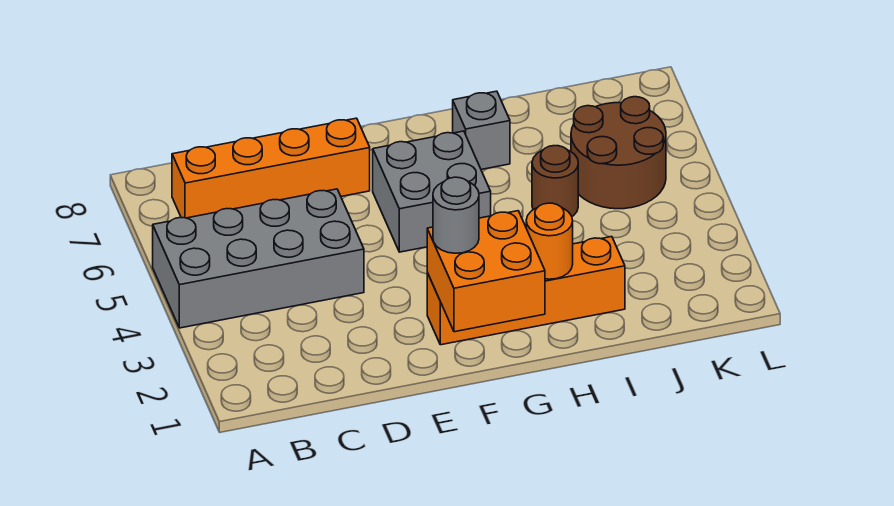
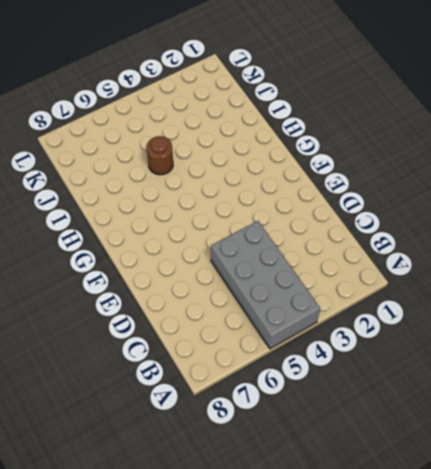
none -> orange brick B7:E7 level 1
none -> orange brick F2:I2 level 1

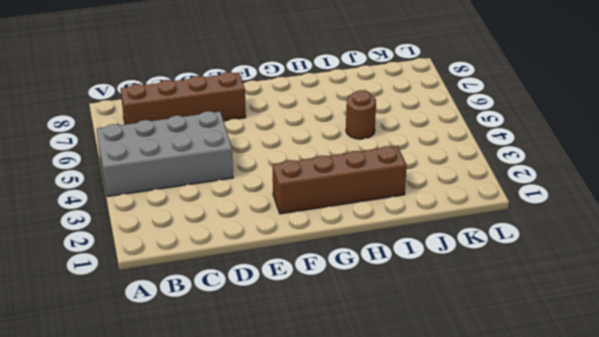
brown brick B7:E7 level 1 -> orange brick B7:E7 level 1
brown brick F2:I2 level 1 -> orange brick F2:I2 level 1
none -> grey brick F5:G6 level 1
none -> grey brick H7 level 1

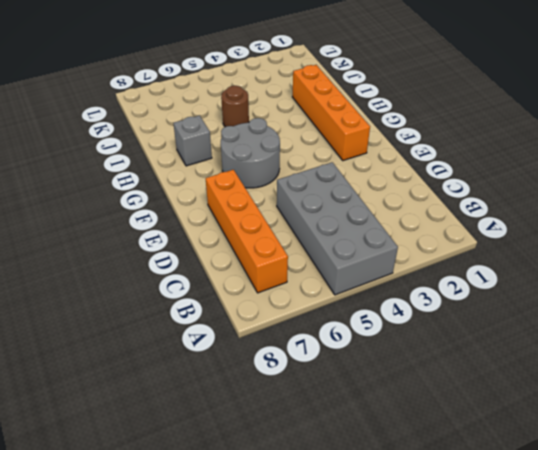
grey round brick F5:G6 level 1 -> grey brick F5:G6 level 1
none -> brown round brick J5:K6 level 1
none -> orange brick F1:G2 level 2

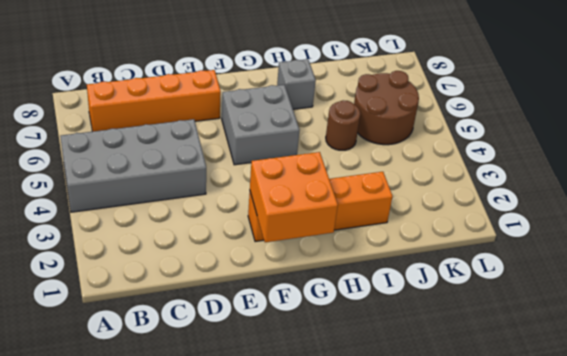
none -> orange round brick H2 level 2
none -> grey round brick F2 level 3

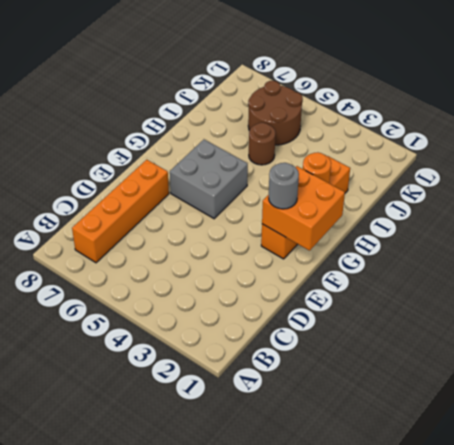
none -> grey brick A4:D5 level 1
none -> grey brick H7 level 1

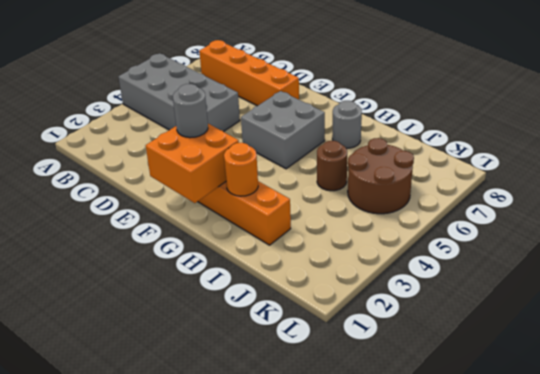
grey round brick H7 level 1 -> grey brick H7 level 1

